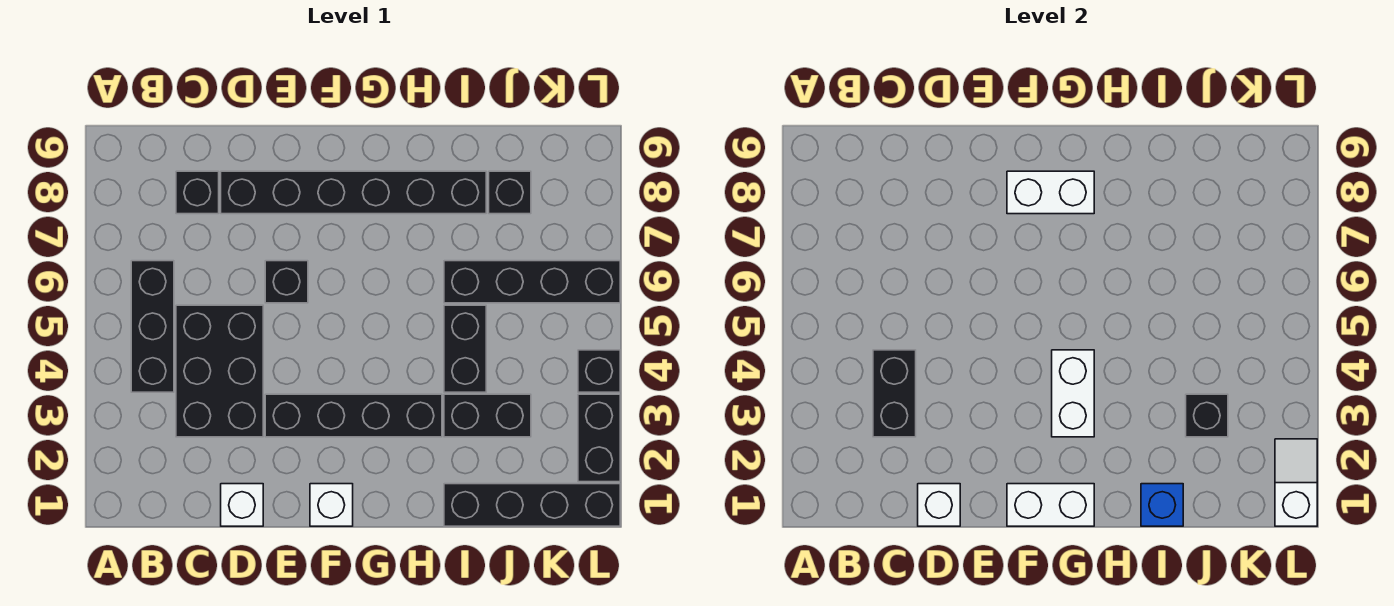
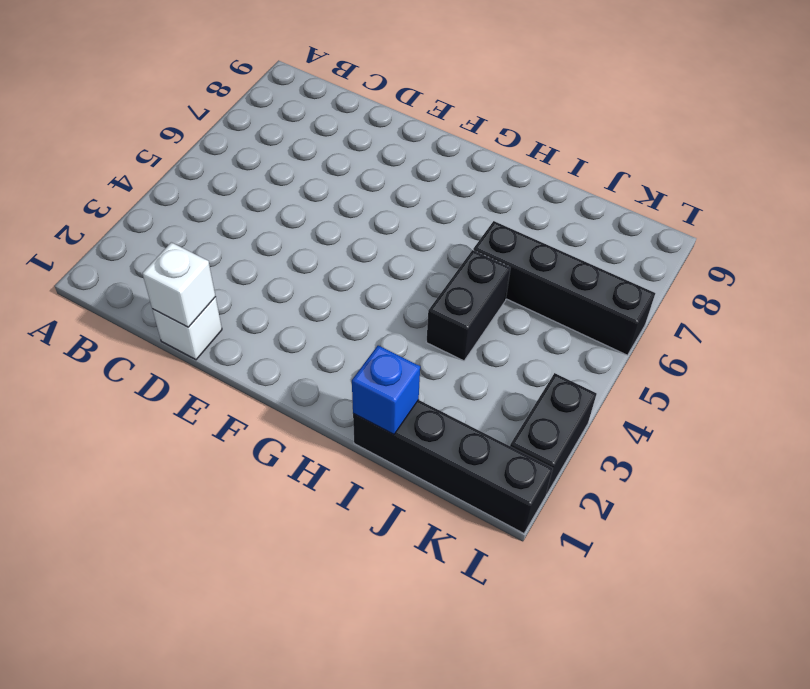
none -> black brick B4:B6 level 1
none -> black brick C3:D5 level 1
none -> black brick C8 level 1

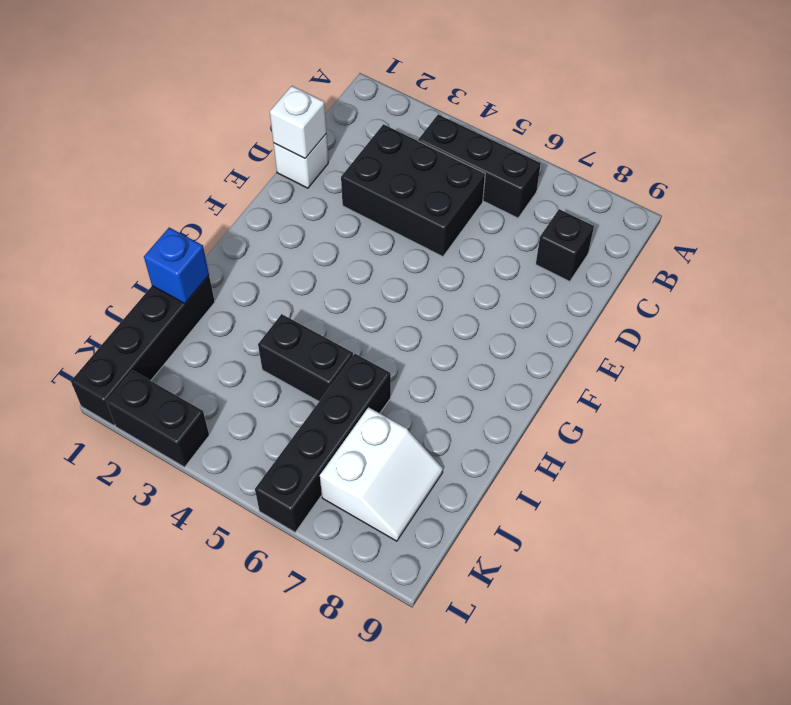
white slope J7:K8 level 1 top 7 -> black brick J8 level 1
none -> black brick D8:I8 level 1
none -> black brick E3:H3 level 1
none -> black brick E6 level 1

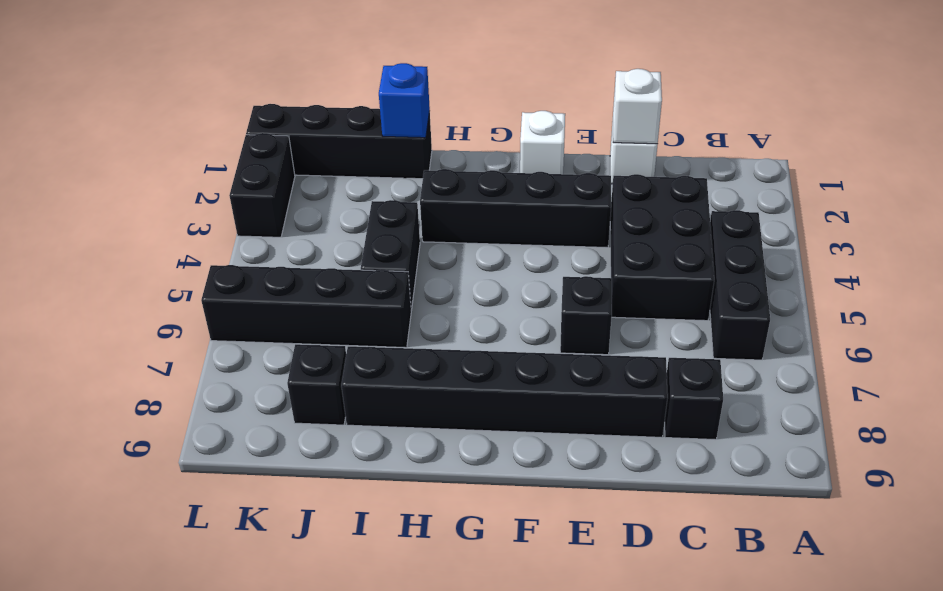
none -> black brick I3:J3 level 1
none -> black brick L4 level 1
none -> black brick C3:C4 level 2

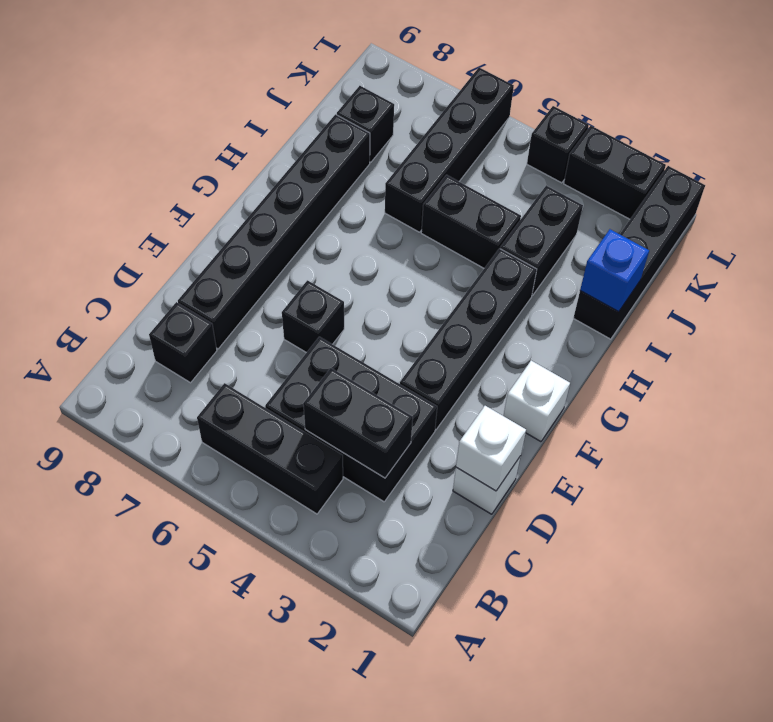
none -> white brick F1:G1 level 2
none -> white brick F8:G8 level 2
none -> white brick G3:G4 level 2

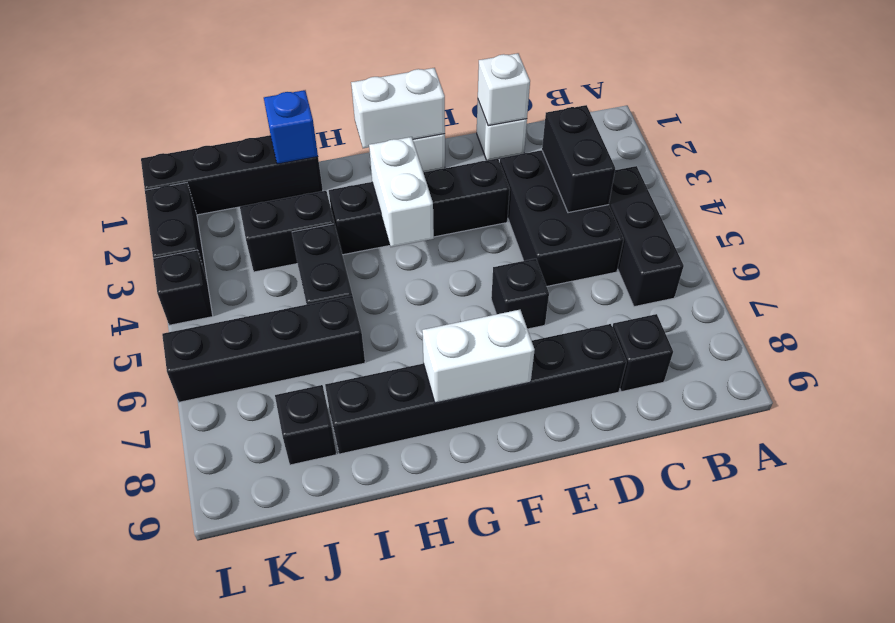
none -> black brick J3 level 2
none -> white slope L1:L2 level 2 top 1

